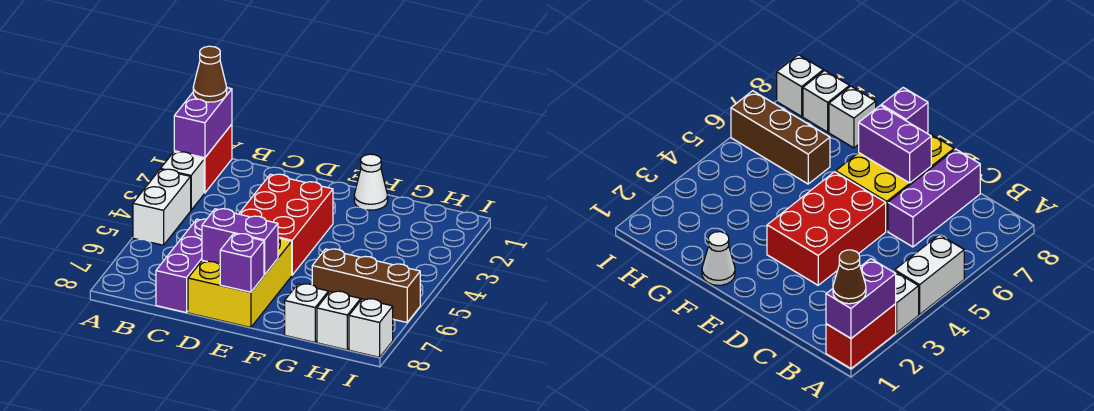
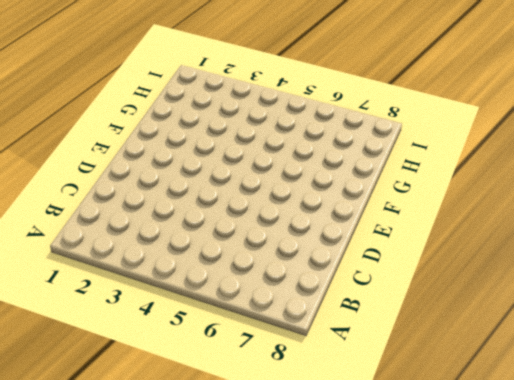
none -> red brick A1:A2 level 1
none -> white brick A3 level 1
none -> white brick A4:A5 level 1

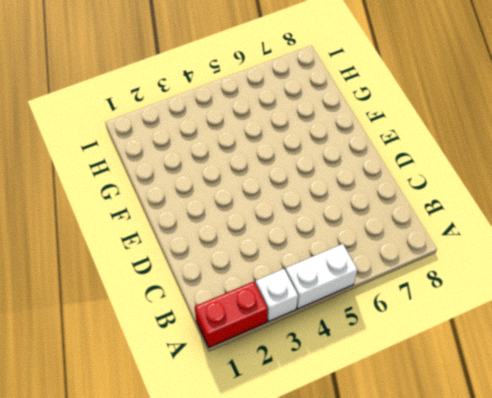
none -> purple brick C6:C8 level 1
none -> red brick D3:E5 level 1
none -> yellow brick D6:E8 level 1

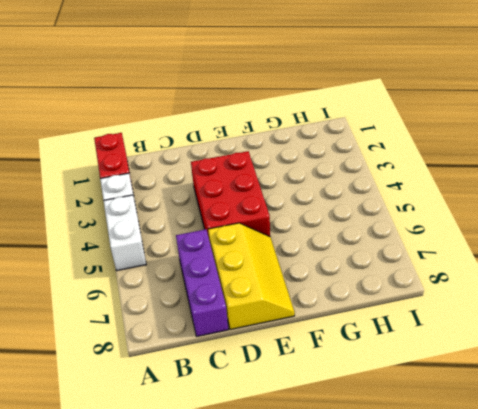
yellow slope D6:E8 level 1 top D -> yellow brick D6:E8 level 1
none -> white cone F1 level 1
none -> brown brick G6:I6 level 1
none -> white brick G8 level 1

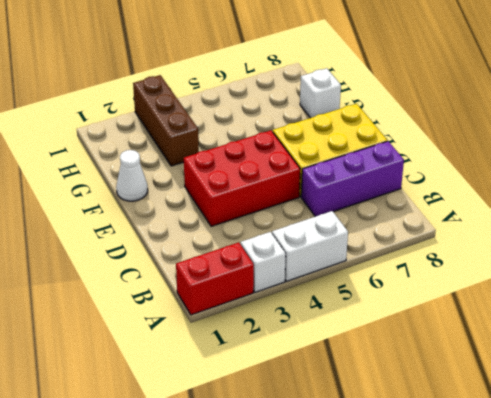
brown brick G3:I3 level 1 -> brown brick G6:I6 level 1
none -> white brick H8 level 1
none -> white brick I8 level 1
none -> purple brick A1:A2 level 2

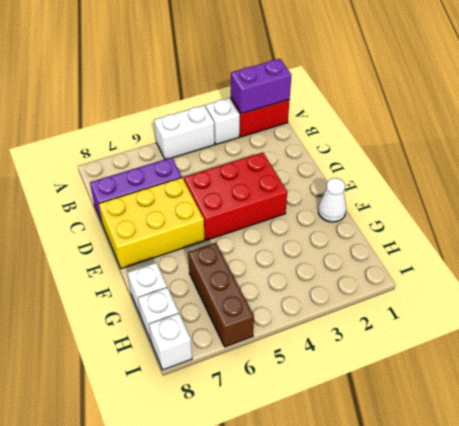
none -> purple brick D7:E7 level 2
none -> purple brick E8 level 2
none -> brown cone A1 level 3

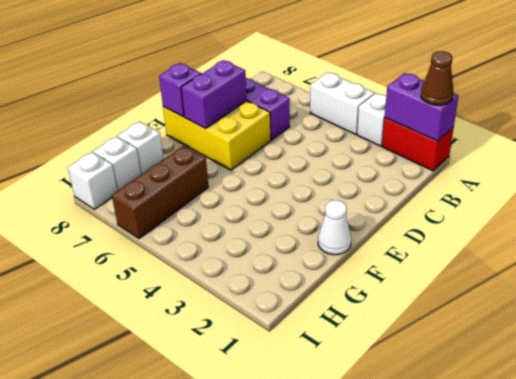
none -> red brick D3:E5 level 1

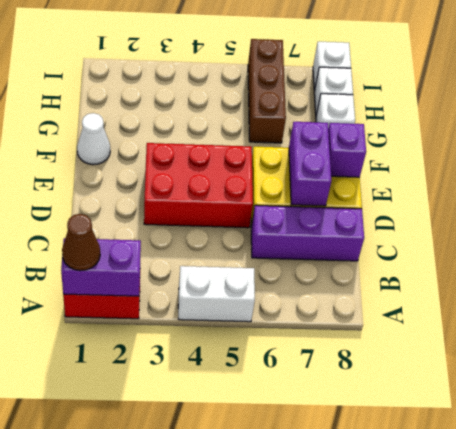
none -> white brick A3 level 1

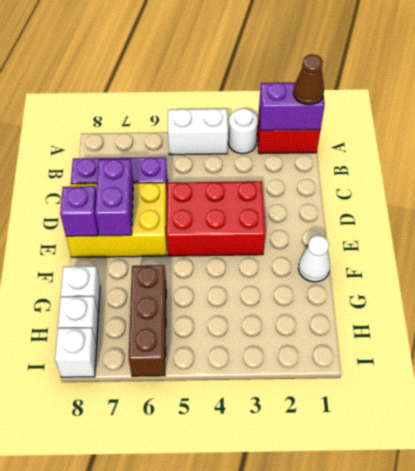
white round brick A3 level 1 -> white brick A3 level 1

